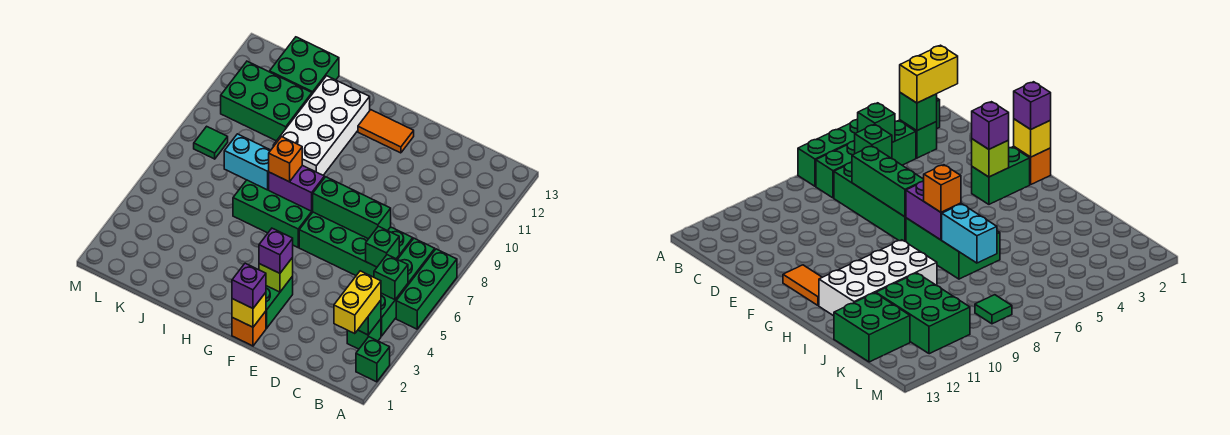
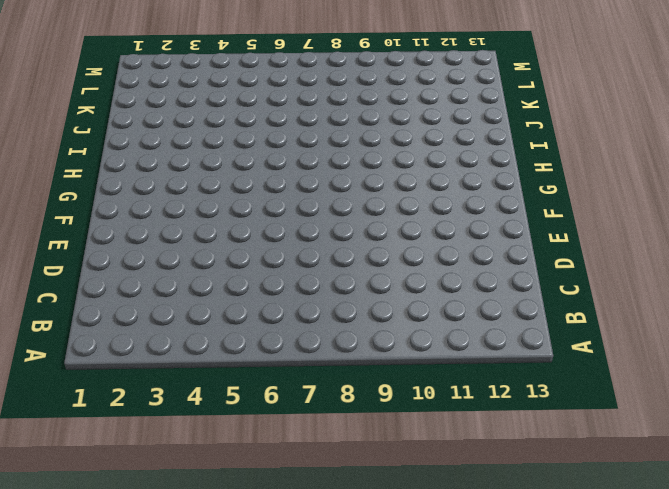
none -> green brick A2 level 1
none -> green brick A5:A7 level 1
none -> green brick B3 level 1

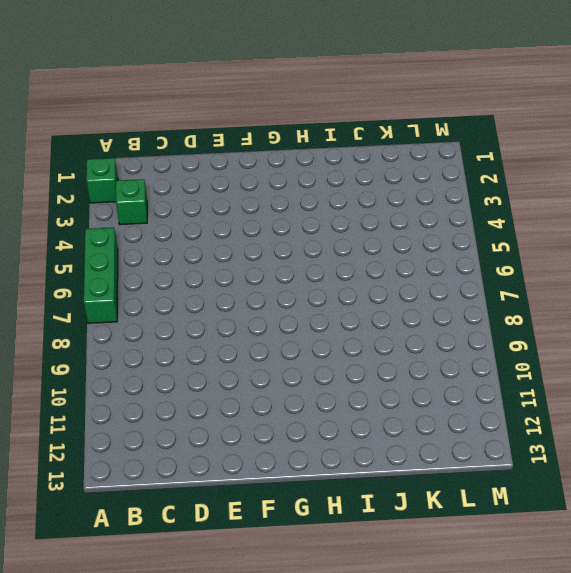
none -> green brick B4:B7 level 1
none -> green brick C6:F7 level 1
none -> orange brick F1 level 1

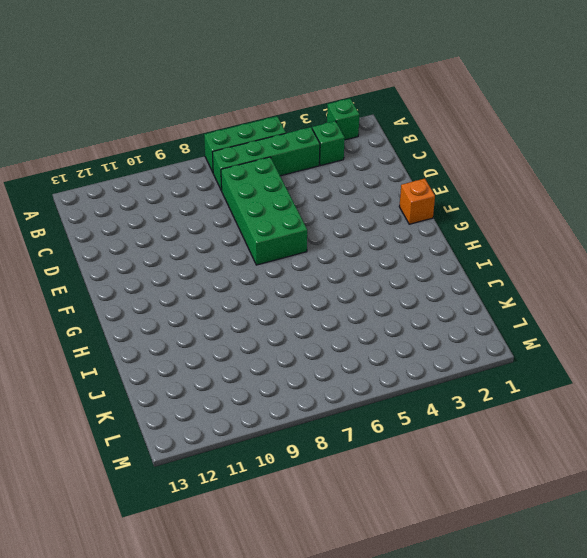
none -> green brick F2:F3 level 1
none -> orange tile F12:G12 level 1
none -> green brick G6:I7 level 1

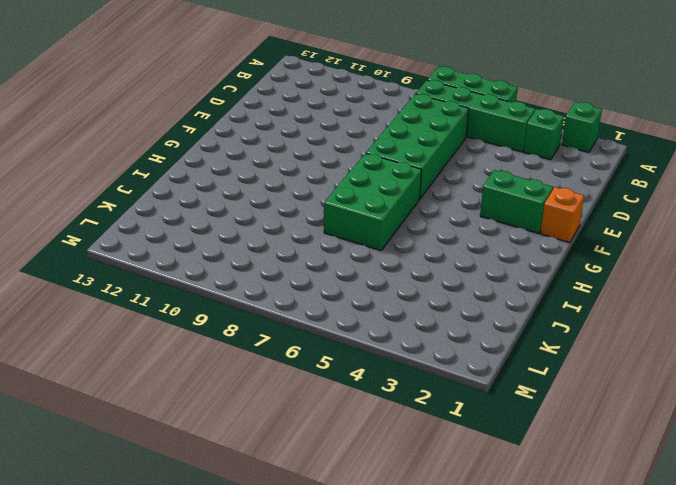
none -> orange tile F12:G12 level 1
none -> white brick H9:I12 level 1
none -> green brick J10:L11 level 1

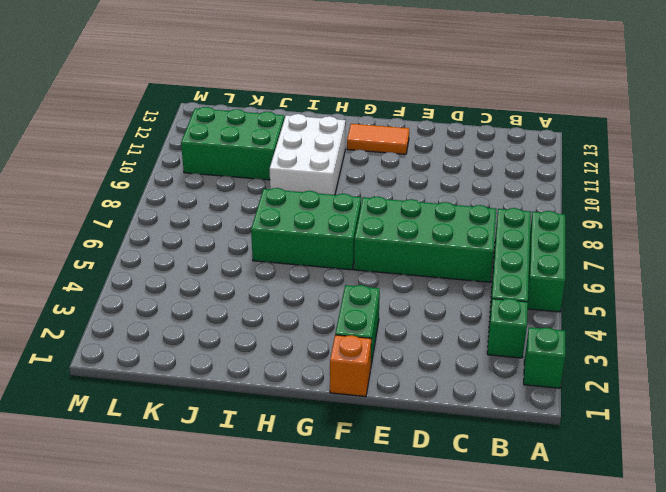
white brick H9:I11 level 1 -> white brick H9:I12 level 1
none -> green brick J12:K13 level 1
none -> green tile L8 level 1
none -> green brick B3 level 2

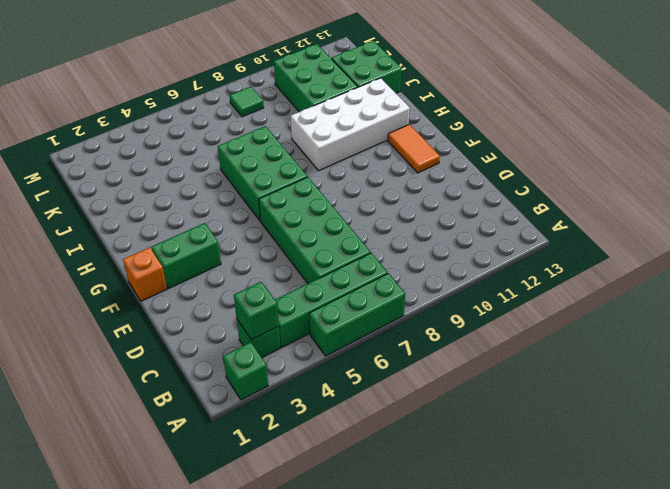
none -> green brick B5 level 2
none -> green brick C6 level 2
none -> green brick D7:F7 level 2

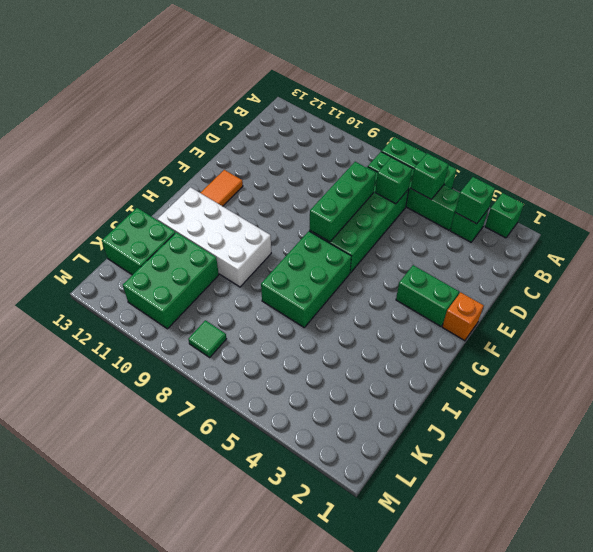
none -> yellow brick F1 level 2
none -> lime brick F3 level 2
none -> purple brick G7:H7 level 2

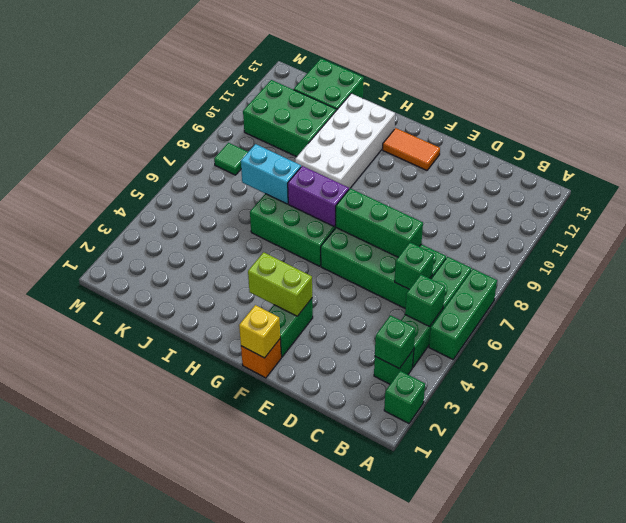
lime brick F3:G3 level 2 -> lime brick F3 level 2
none -> yellow brick B2:B3 level 3
none -> purple brick F1 level 3
none -> purple brick F3 level 3

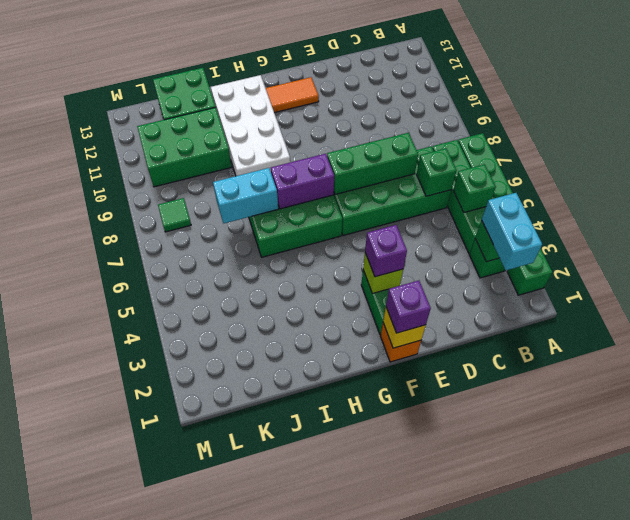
cyan brick B2:B3 level 3 -> yellow brick B2:B3 level 3
none -> orange brick H7 level 3

